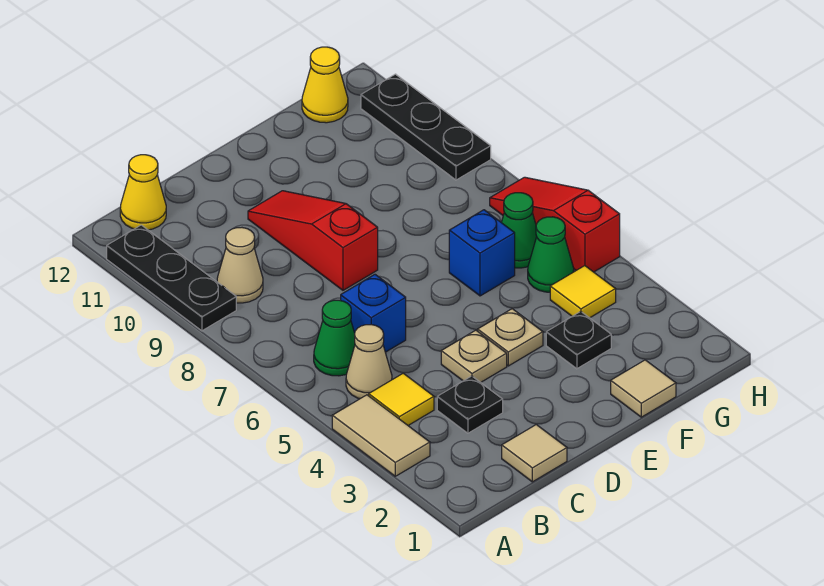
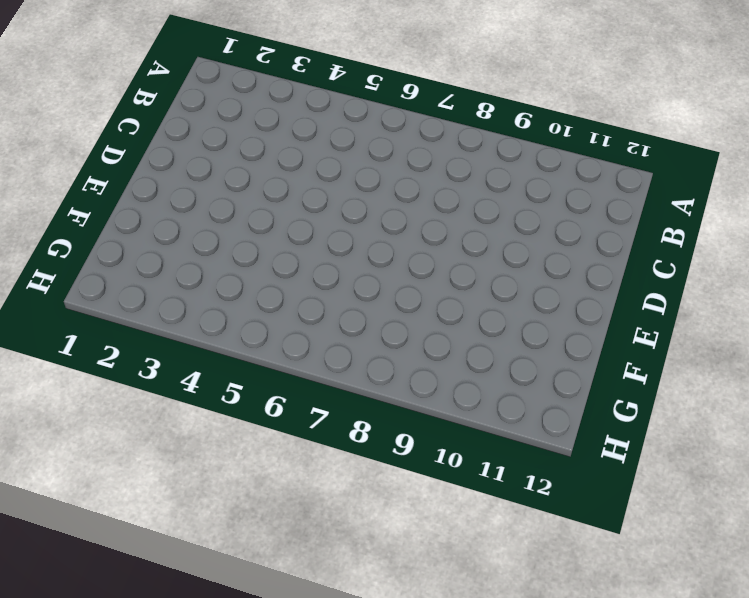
none -> tan tile A3:A4 level 1
none -> black plate A9:A11 level 1
none -> yellow tile B4 level 1

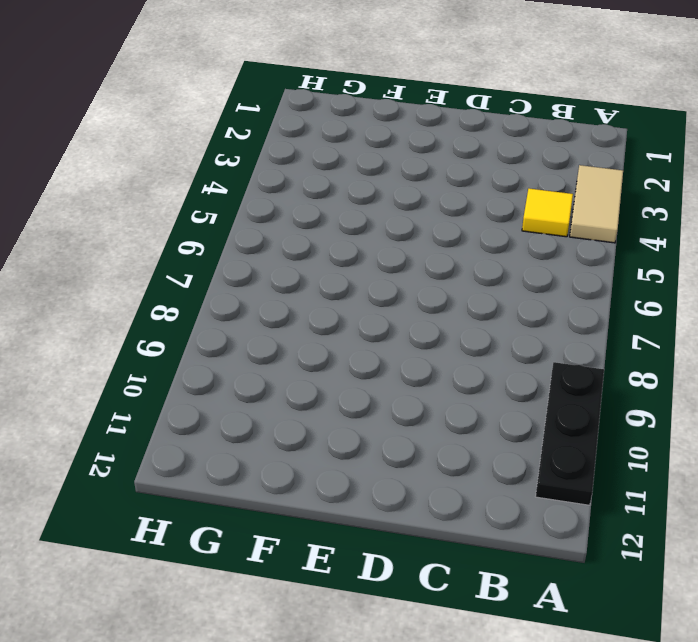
none -> tan cone B5 level 1
none -> green cone B6 level 1
none -> tan cone B9 level 1

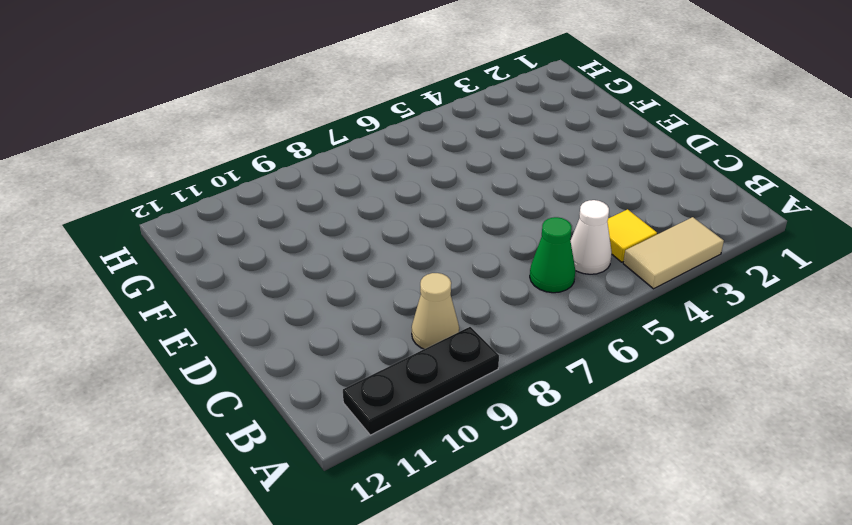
white cone B5 level 1 -> tan cone B5 level 1
none -> yellow cone B12 level 1
none -> tan tile C1 level 1
none -> black plate C3 level 1

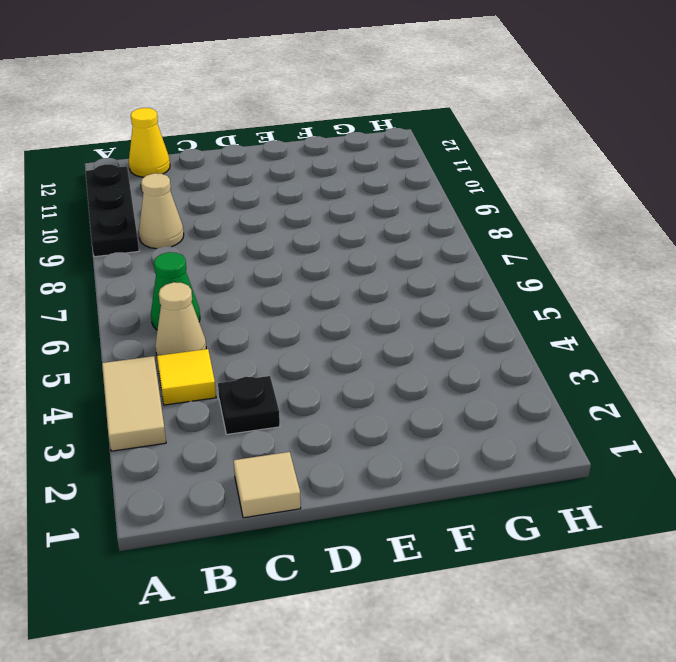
none -> blue brick C6 level 1
none -> tan plate D4 level 1
none -> red slope D8:D10 level 1 top 8

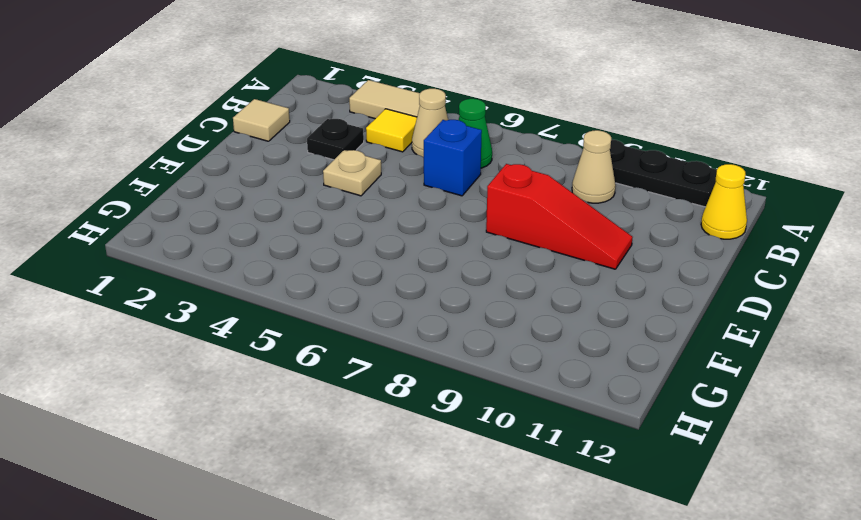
none -> tan plate E4 level 1
none -> tan tile F1 level 1
none -> black plate F3 level 1

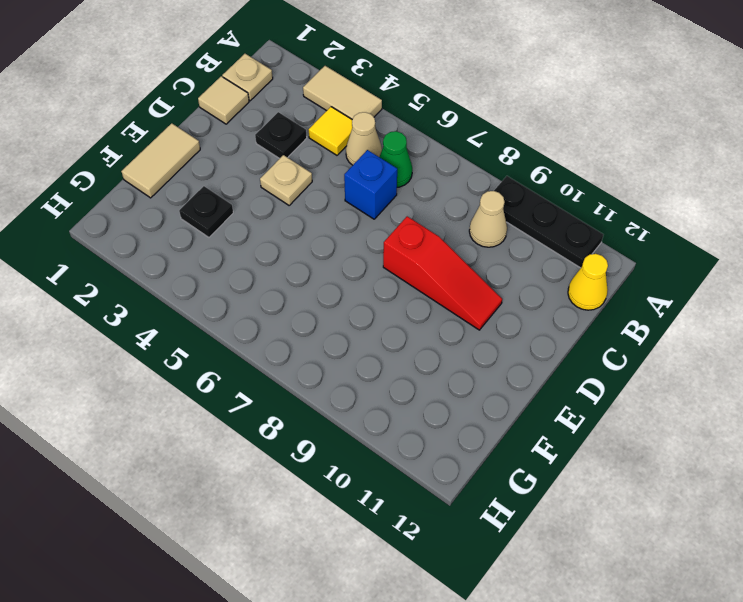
tan plate B1 level 1 -> tan plate E4 level 1
tan tile E1:F1 level 1 -> tan tile F1 level 1
none -> blue brick F6 level 1
none -> yellow tile G4 level 1
none -> green cone G5 level 1

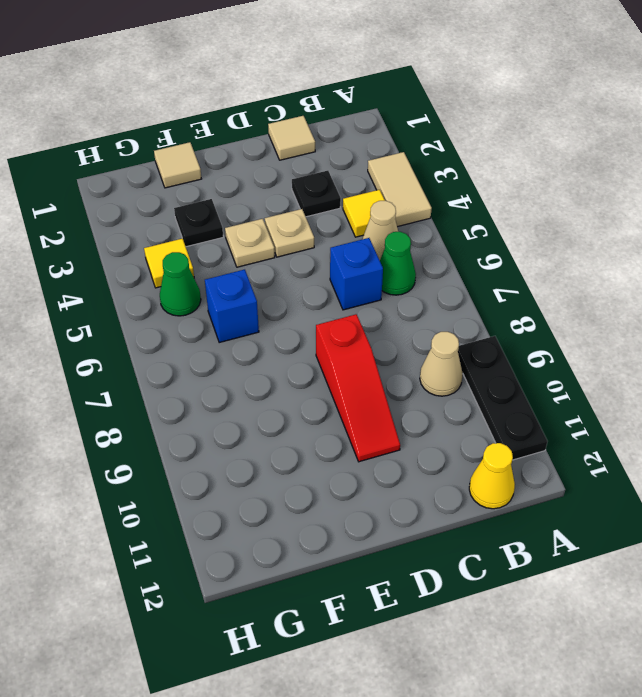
none -> green cone G6 level 1
none -> yellow cone G12 level 1
none -> red slope H5:H7 level 1 top 5

